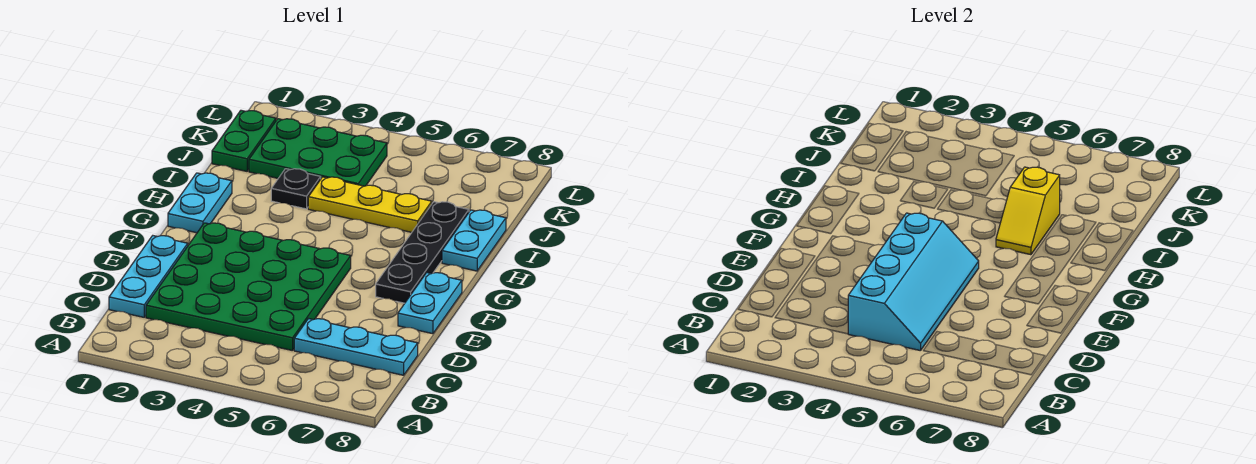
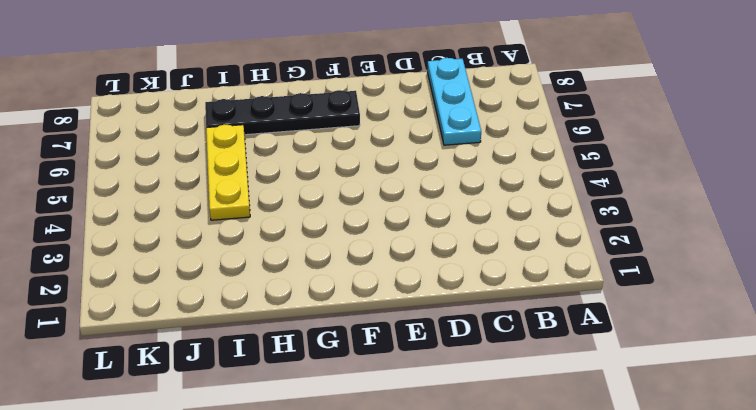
none -> cyan plate C1:E1 level 1
none -> green plate C2:F5 level 1
none -> cyan plate E8:F8 level 1

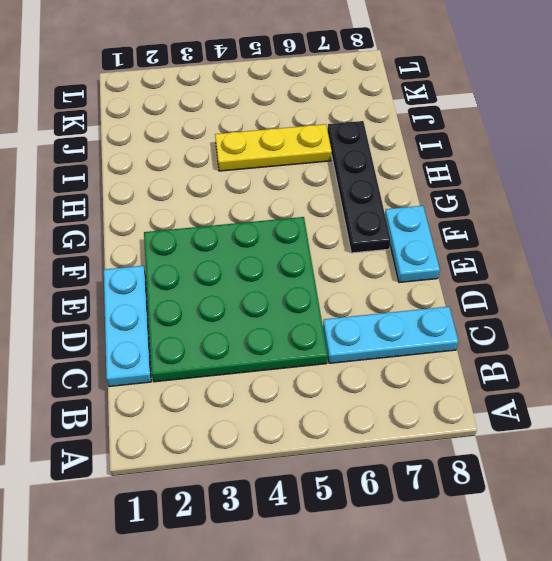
none -> cyan plate G1:H1 level 1
none -> cyan plate H8:I8 level 1
none -> black plate I3 level 1

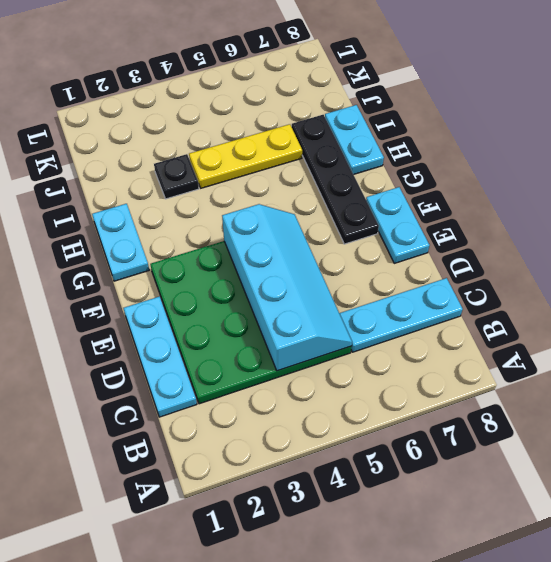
none -> green plate J1:K1 level 1
none -> green plate J2:K4 level 1
none -> yellow slope H6:I6 level 2 top I

